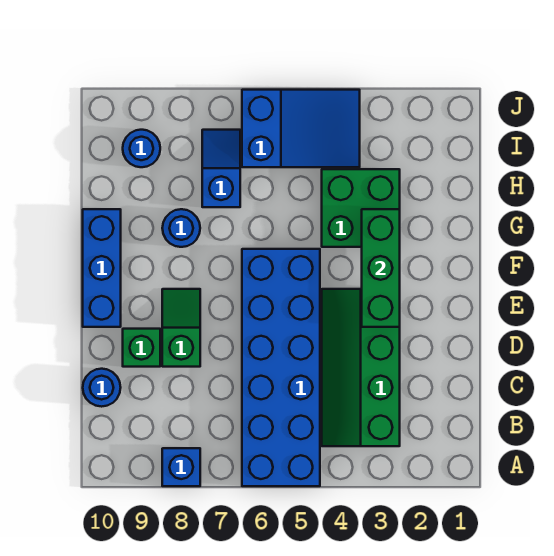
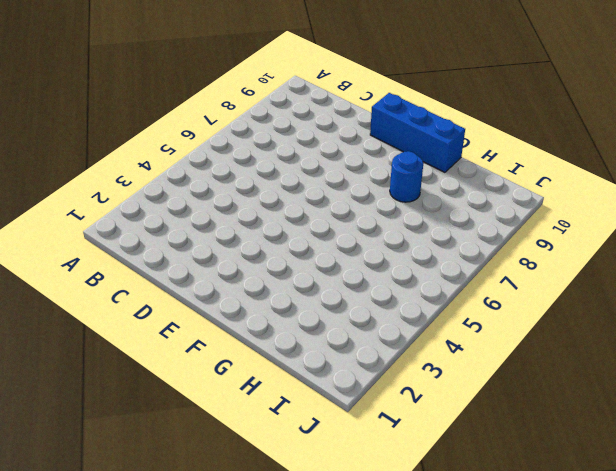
none -> blue brick A5:F6 level 1
none -> blue brick A8 level 1
none -> green slope B3:E4 level 1 top 3

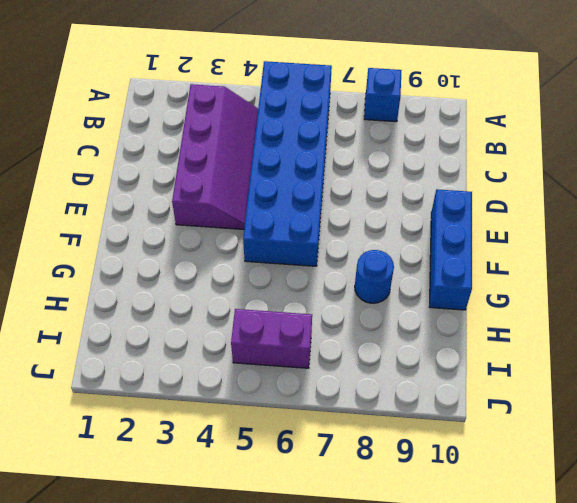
purple slope B3:E4 level 1 top 3 -> green slope B3:E4 level 1 top 3
purple brick I5:I6 level 1 -> blue slope I4:J6 level 1 top 6
none -> blue round brick C10 level 1
none -> green slope D8:E8 level 1 top D
none -> green brick D9 level 1

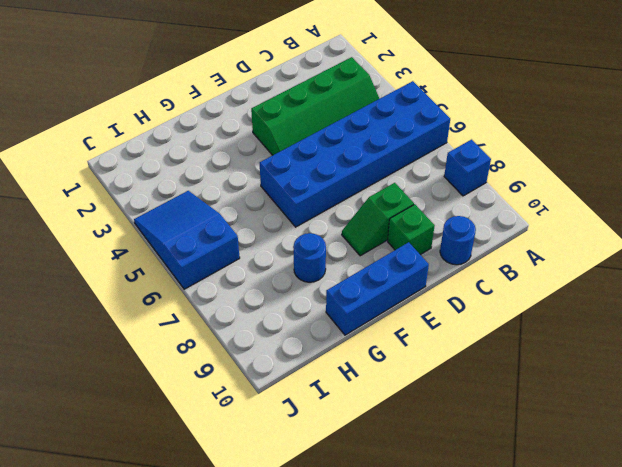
none -> green brick G3:H4 level 1
none -> blue slope H7:I7 level 1 top H
none -> blue round brick I9 level 1

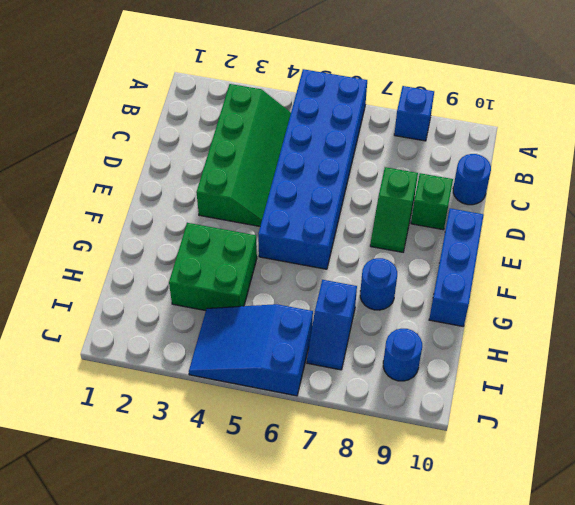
none -> green brick E3:G3 level 2

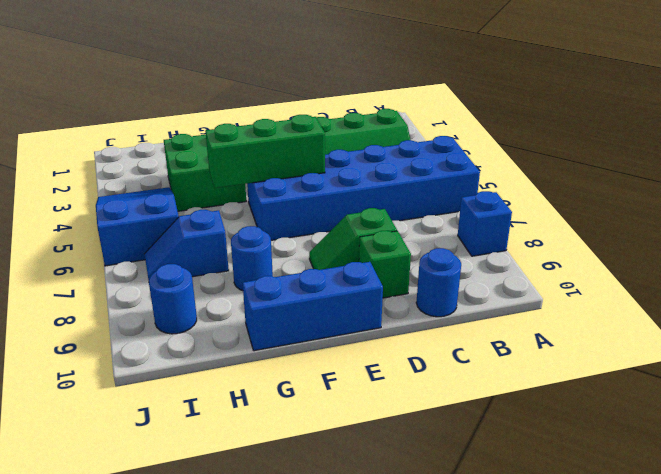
green brick E5:G5 level 2 -> green brick E3:G3 level 2

